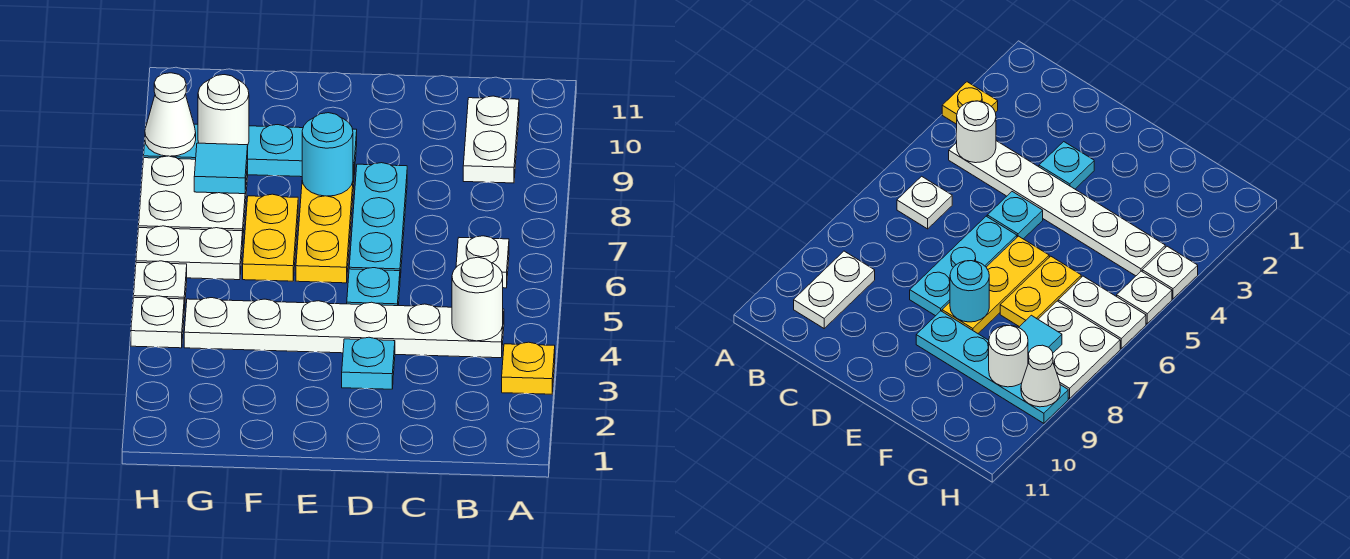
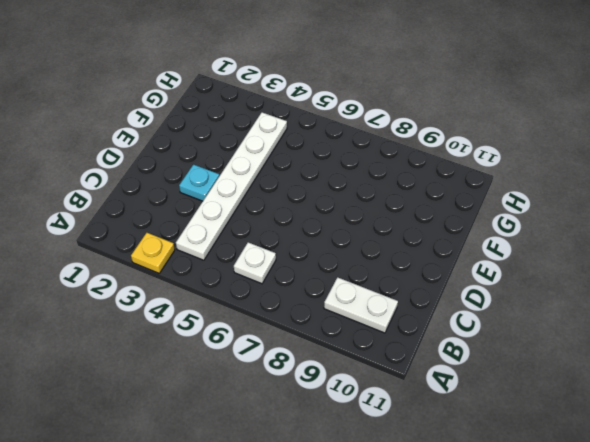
none -> cyan plate D5 level 1
none -> cyan plate D6:D8 level 1
none -> yellow plate E6:E8 level 1

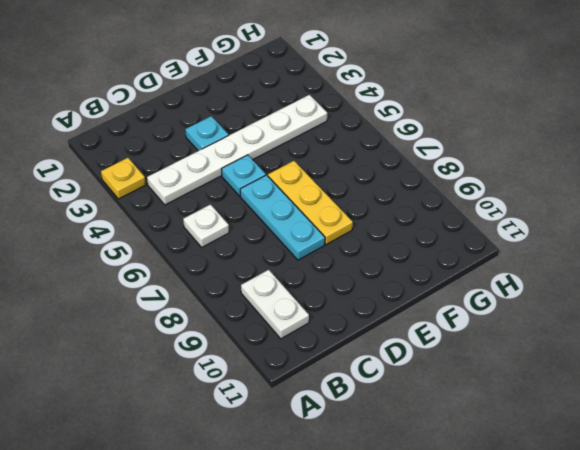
none -> cyan plate E9:H9 level 1
none -> yellow plate F6:F7 level 1
none -> white plate G6:H6 level 1

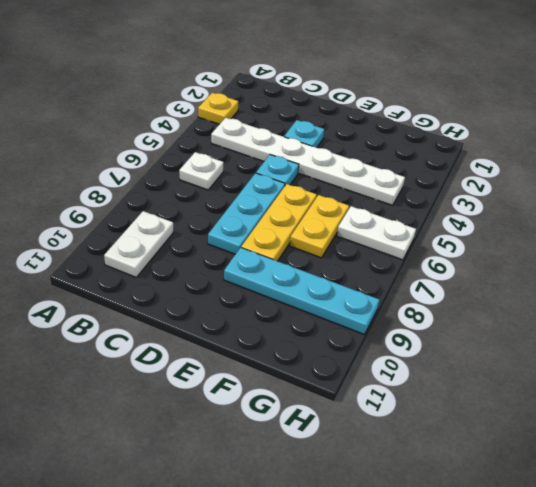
none -> white plate G7:H8 level 1
none -> white plate H4 level 1
none -> white plate H5 level 1

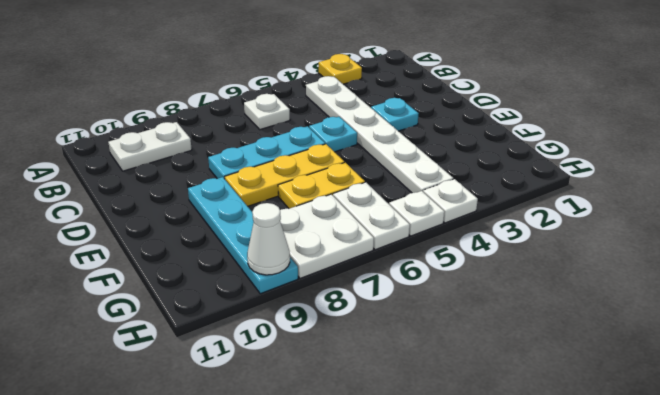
none -> white round brick B4 level 2
none -> cyan round brick E8 level 2
none -> cyan tile G8 level 2

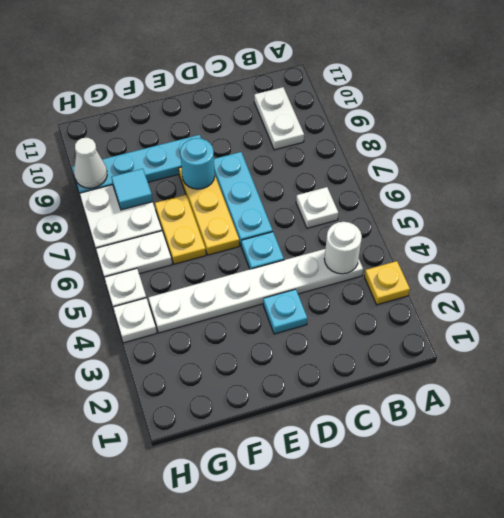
none -> white round brick G9 level 2

